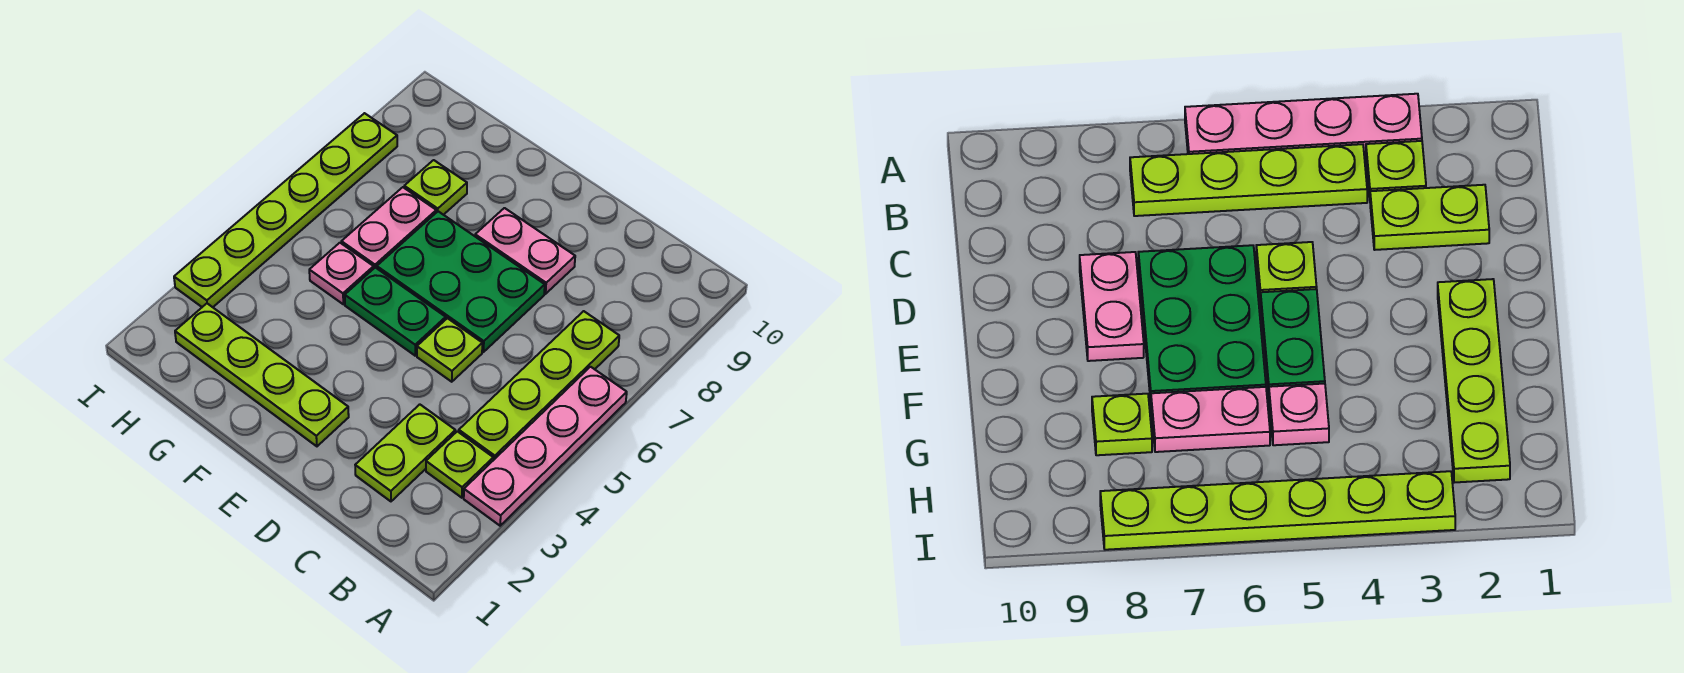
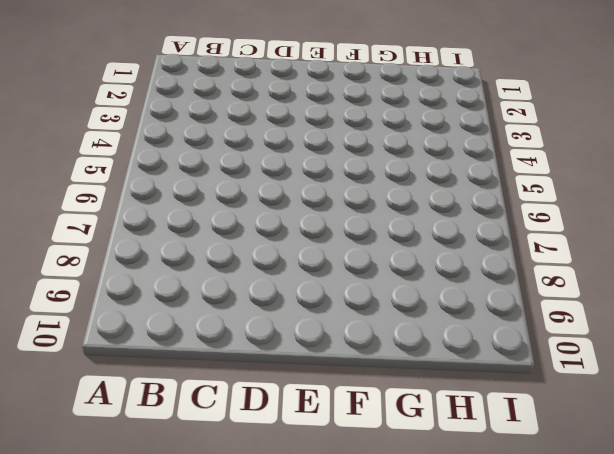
none -> pink plate A3:A6 level 1
none -> lime plate B3 level 1
none -> lime plate B4:B7 level 1

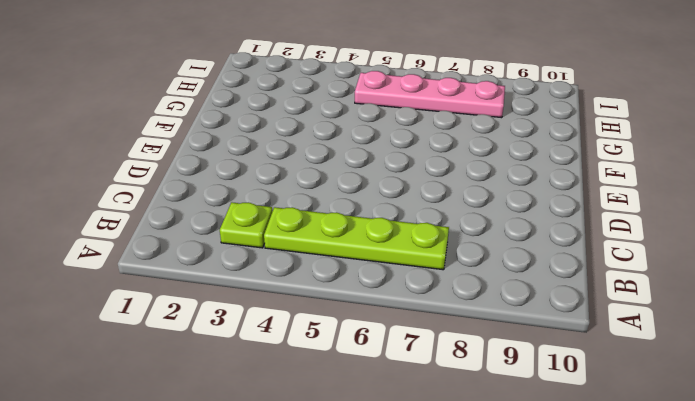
pink plate H5:H8 level 1 -> pink plate A3:A6 level 1
none -> lime plate C2:C3 level 1
none -> lime plate D5 level 1
none -> green plate D6:F7 level 1

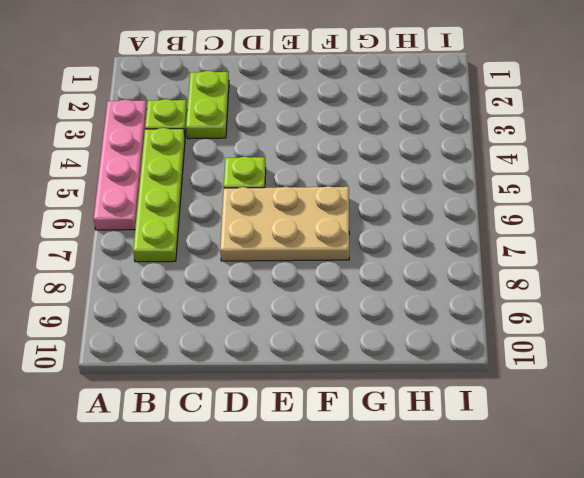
tan plate D6:F7 level 1 -> green plate D6:F7 level 1
none -> pink plate D8:E8 level 1
none -> lime plate E2:H2 level 1
none -> green plate E5:F5 level 1

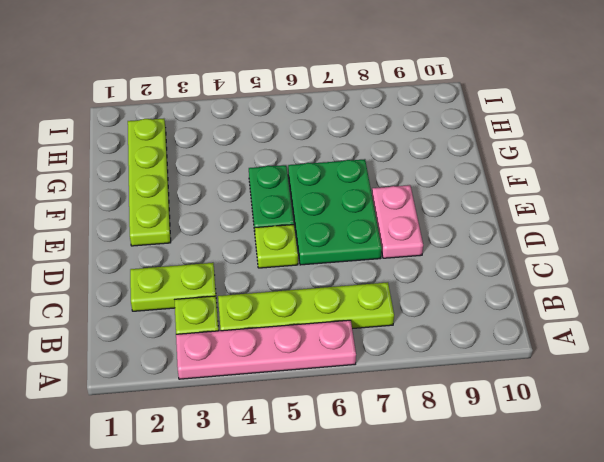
none -> pink plate G5 level 1
none -> pink plate G6:G7 level 1
none -> lime plate G8 level 1

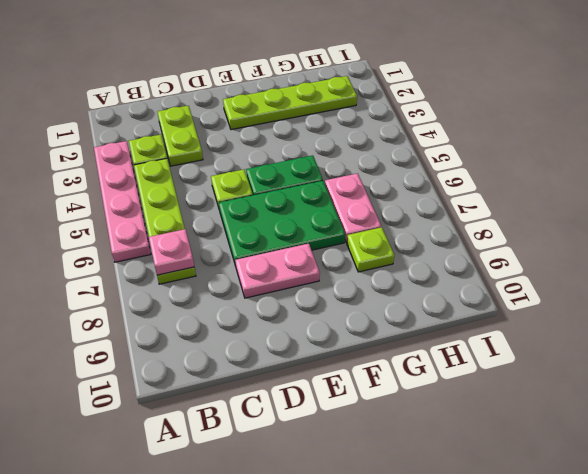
pink plate B7 level 2 -> pink plate G5 level 1
none -> lime plate I3:I8 level 1

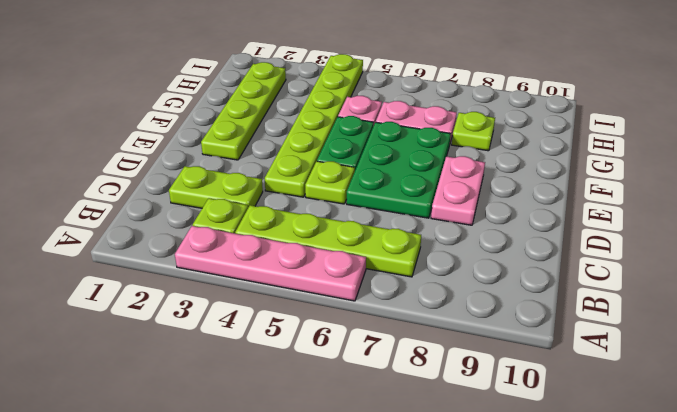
lime plate D4:I4 level 1 -> lime plate I3:I8 level 1

